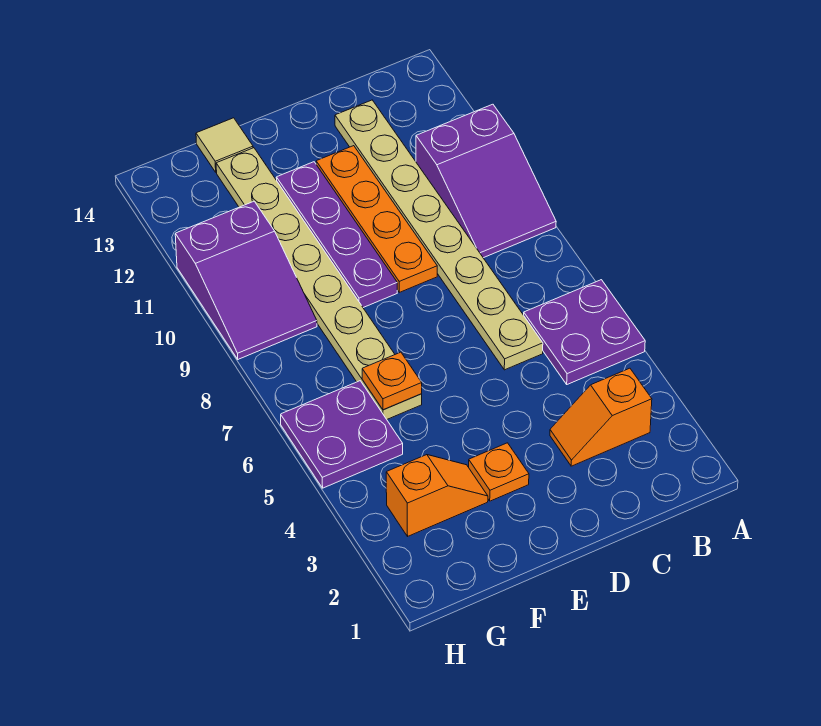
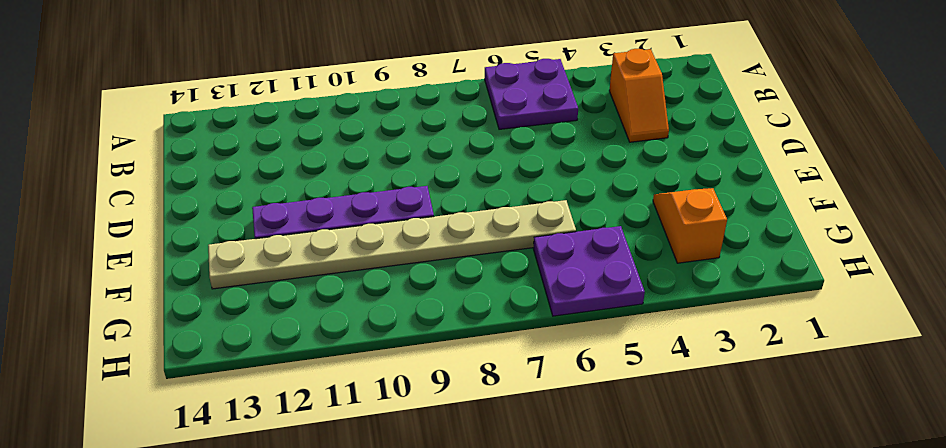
none -> purple slope A9:B11 level 1 top 11
none -> tan plate C6:C13 level 1
none -> orange plate D9:D12 level 1

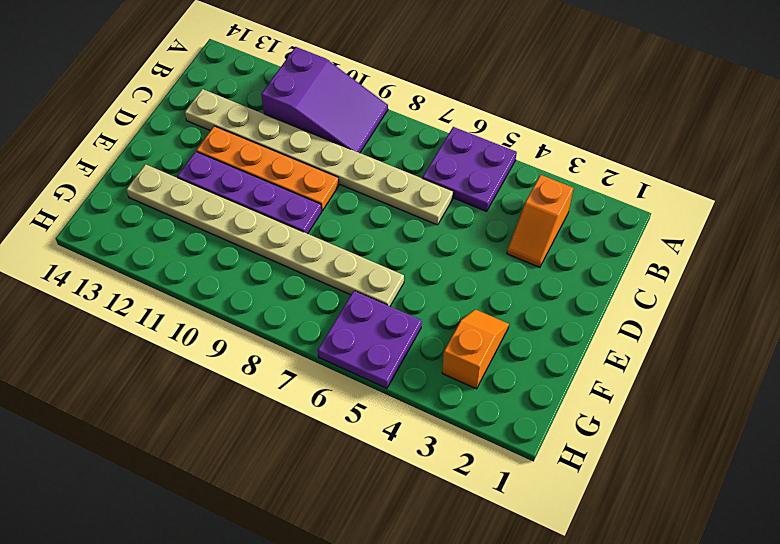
none -> orange plate E3 level 1
none -> tan tile F14 level 1
none -> purple slope G9:H11 level 1 top 11

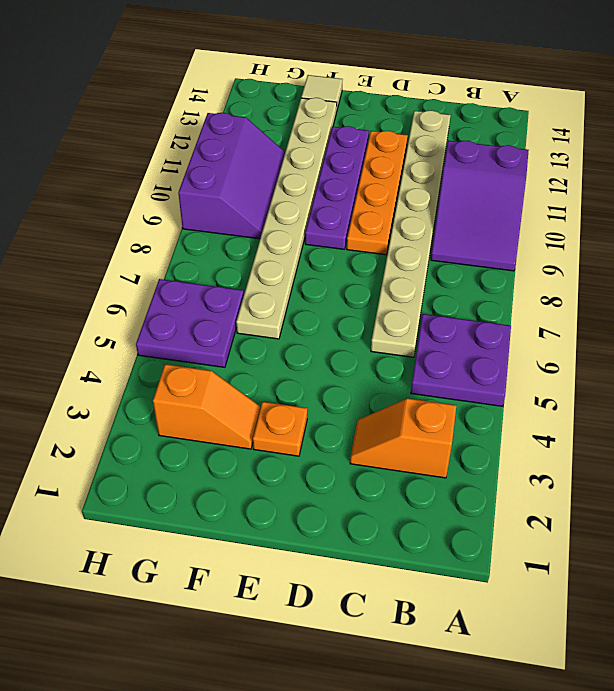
purple slope G9:H11 level 1 top H -> purple slope G9:H11 level 1 top 11
none -> orange plate F6 level 2

